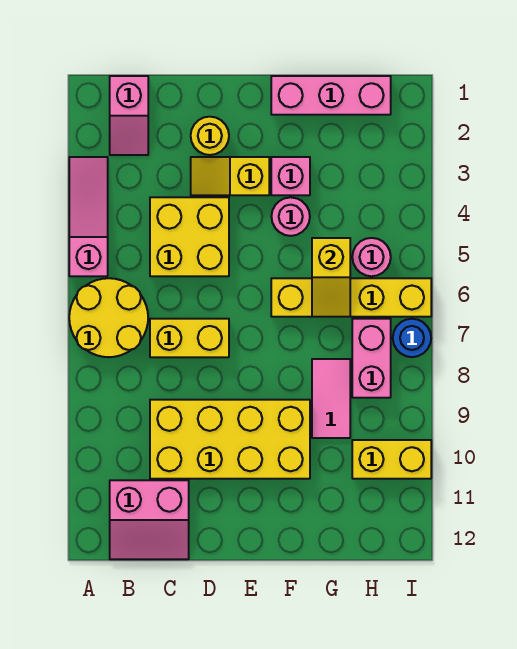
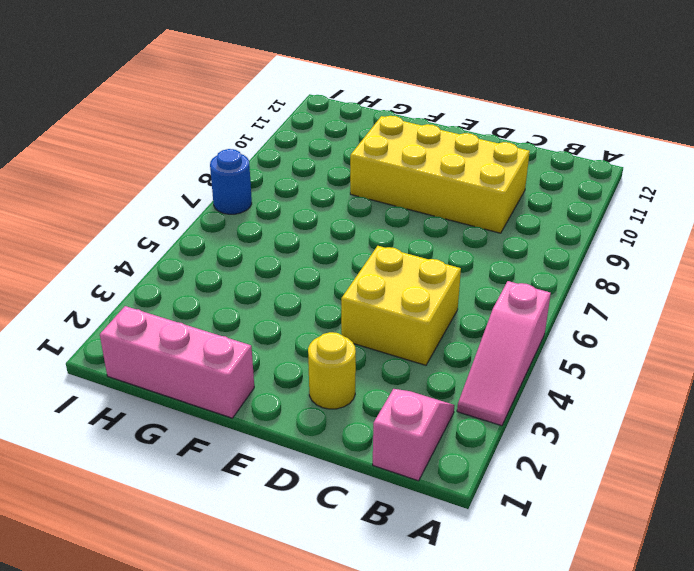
none -> yellow round brick A6:B7 level 1
none -> pink slope B11:C12 level 1 top 11
none -> yellow brick C7:D7 level 1

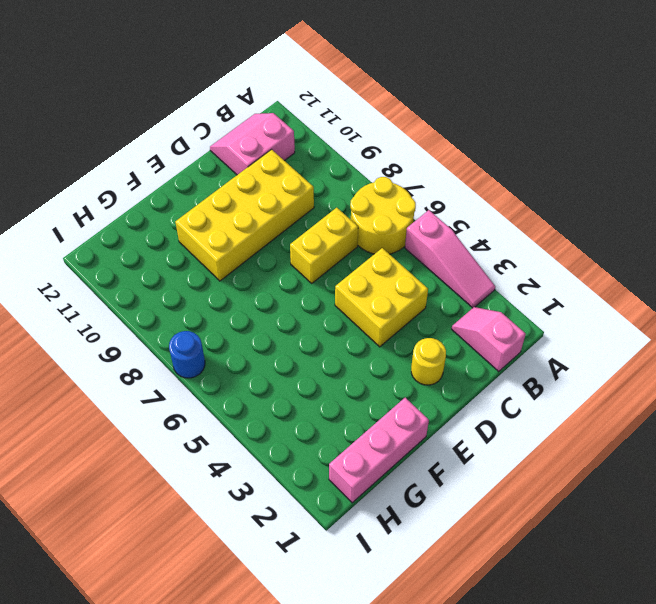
none -> yellow slope D3:E3 level 1 top E
none -> pink brick F3 level 1
none -> pink round brick F4 level 1

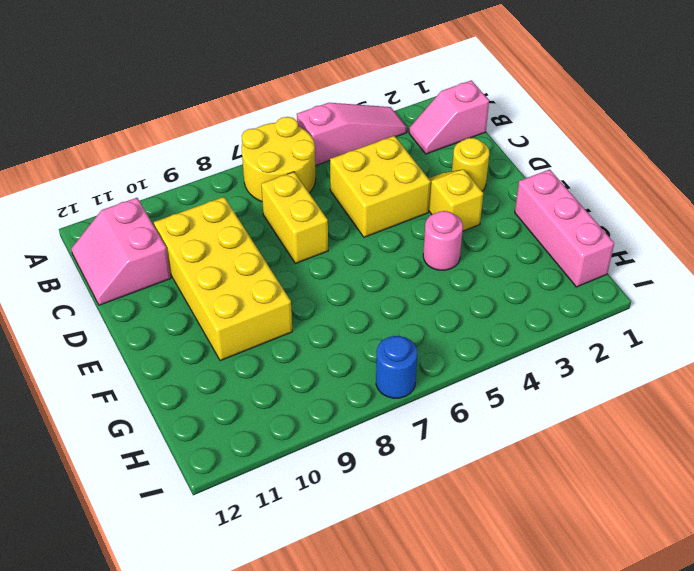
none -> pink brick F3 level 1
none -> yellow brick F6:I6 level 1
none -> pink tile G8:G9 level 1

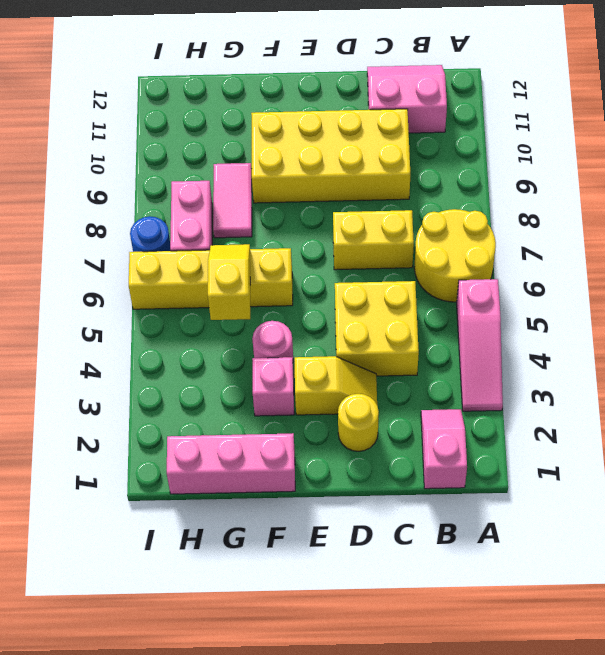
none -> pink round brick H5 level 1
none -> yellow brick H10:I10 level 1

